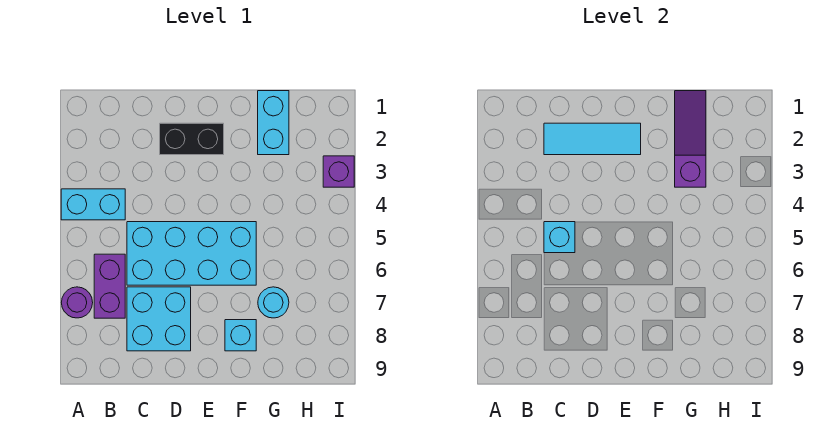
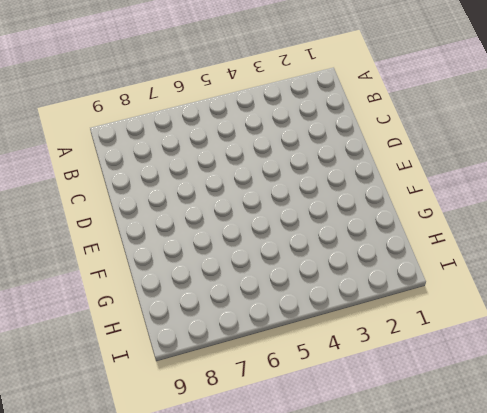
none -> cyan brick A4:B4 level 1
none -> purple round brick A7 level 1
none -> purple brick B6:B7 level 1

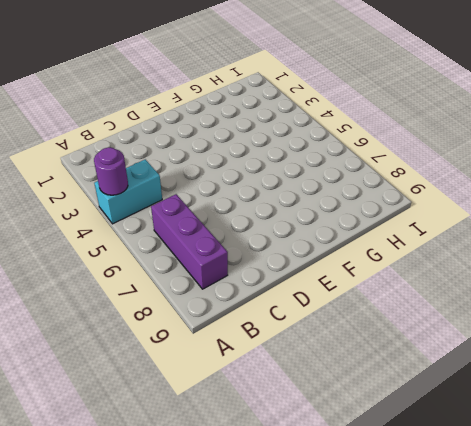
purple round brick A4 level 2 -> purple round brick A7 level 1
purple brick B6:B8 level 1 -> purple brick B6:B7 level 1
none -> cyan brick C5:F6 level 1
none -> cyan brick C7:D8 level 1
none -> black brick D2:E2 level 1

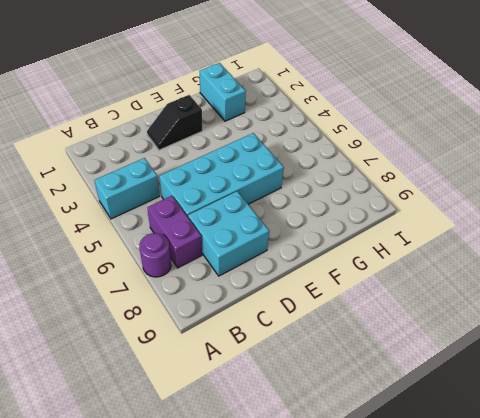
black slope D2:E2 level 1 top E -> black brick D2:E2 level 1
none -> cyan brick F8 level 1
none -> cyan round brick G7 level 1
none -> purple brick I3 level 1

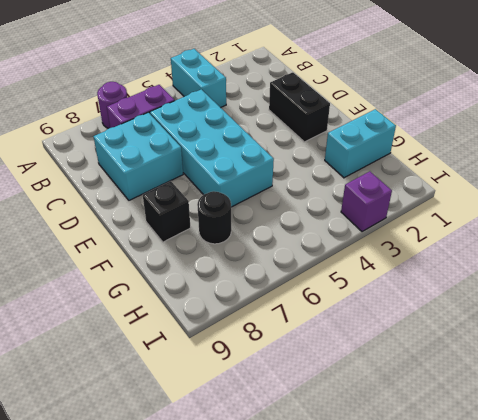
black brick F8 level 1 -> cyan brick F8 level 1
black round brick G7 level 1 -> cyan round brick G7 level 1
none -> cyan tile C2:E2 level 2
none -> cyan brick C5 level 2
none -> purple slope G1:G3 level 2 top 3

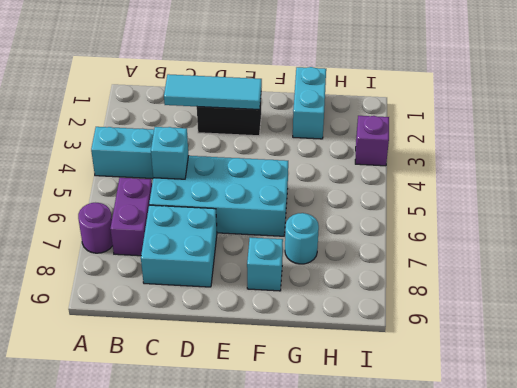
none -> purple slope G1:G3 level 2 top 3

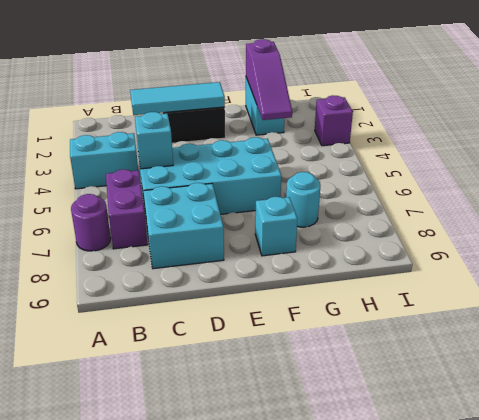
purple slope G1:G3 level 2 top 1 -> purple slope G1:G3 level 2 top 3

